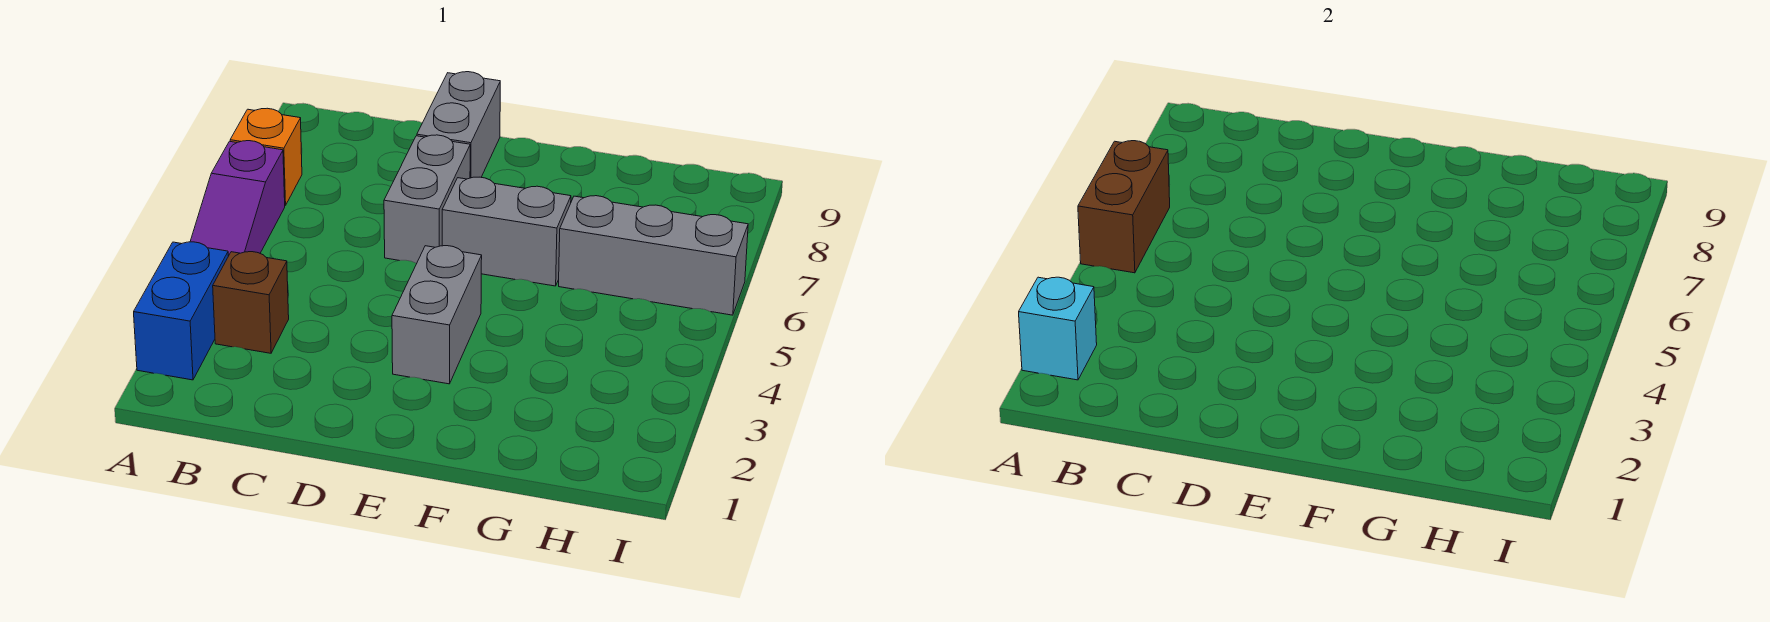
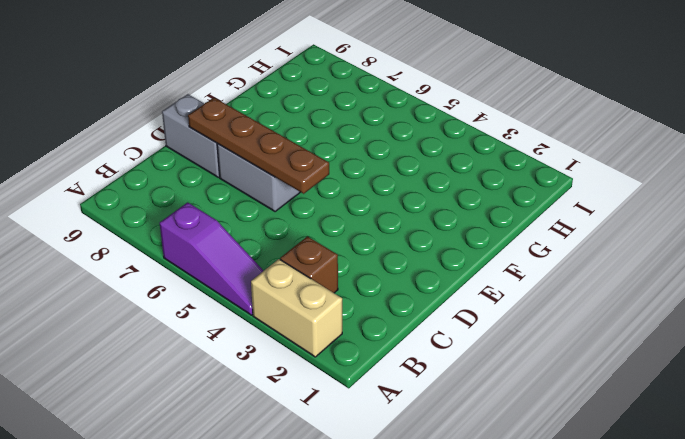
tan brick A2:A3 level 1 -> blue brick A2:A3 level 1
brown plate D5:D8 level 2 -> none
none -> orange brick A7 level 1
none -> grey brick E3:E4 level 1

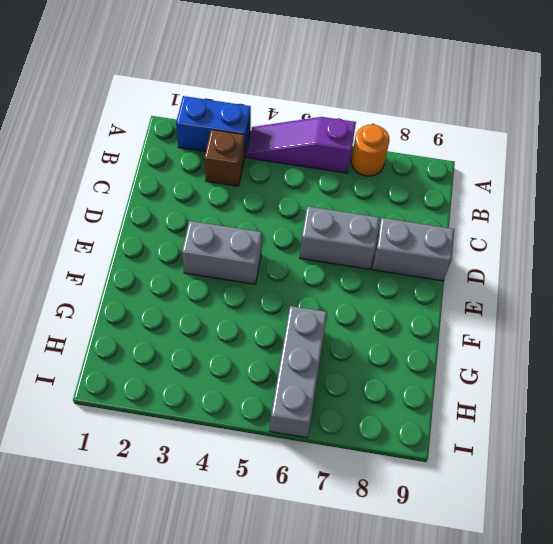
orange round brick A7 level 1 -> orange brick A7 level 1
none -> grey brick E6:F6 level 1
none -> cyan brick A2 level 2

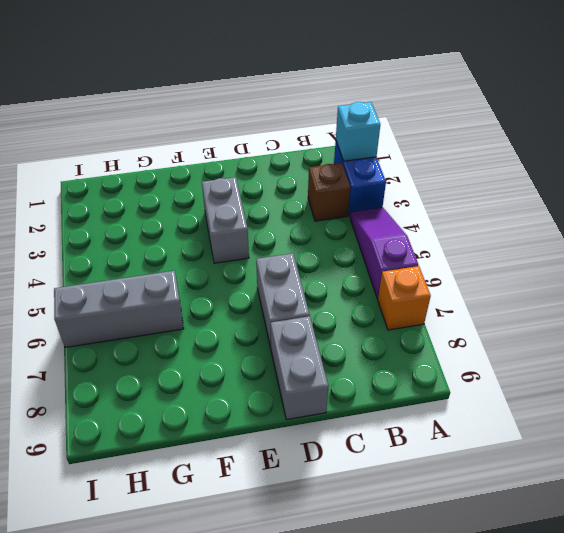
none -> grey brick E6:F6 level 1
none -> brown brick A5:A6 level 2

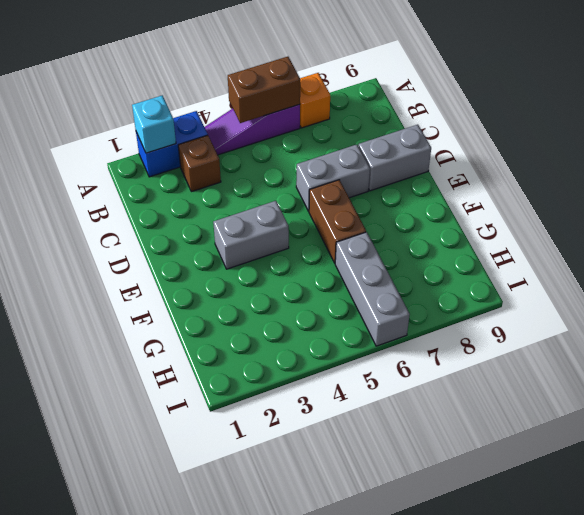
brown brick E6:F6 level 1 -> grey brick E6:F6 level 1

